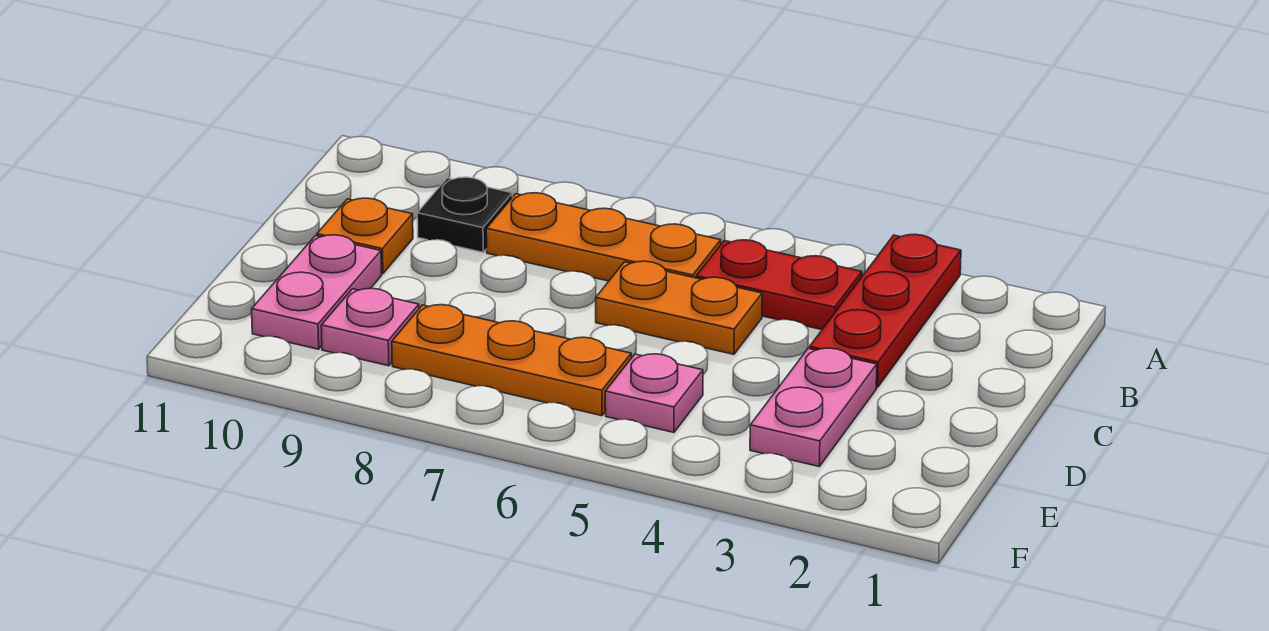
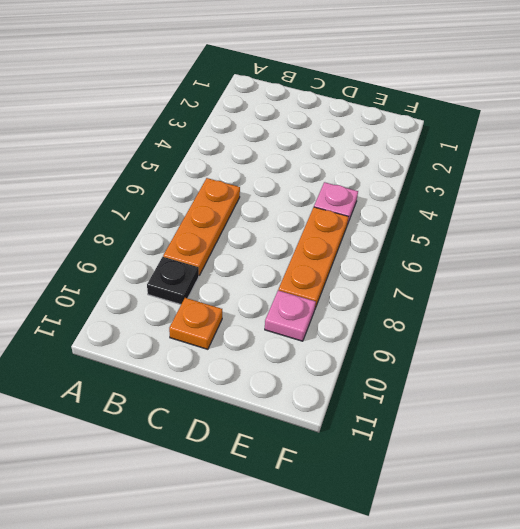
none -> red plate A3:C3 level 1
none -> red plate B4:B5 level 1

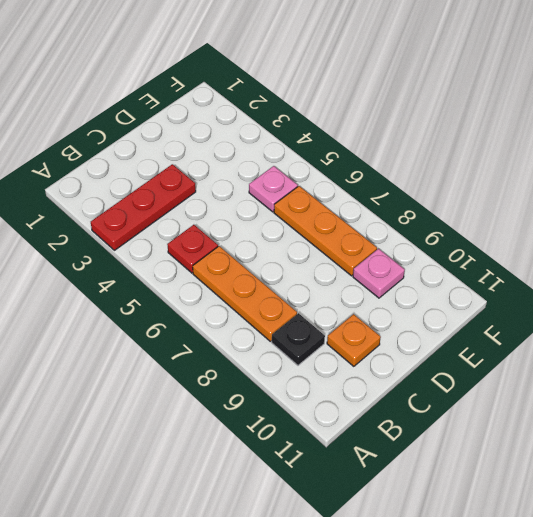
red plate B5 level 1 -> red plate B4:B5 level 1
none -> orange plate C5:C6 level 1
none -> pink plate D3:E3 level 1

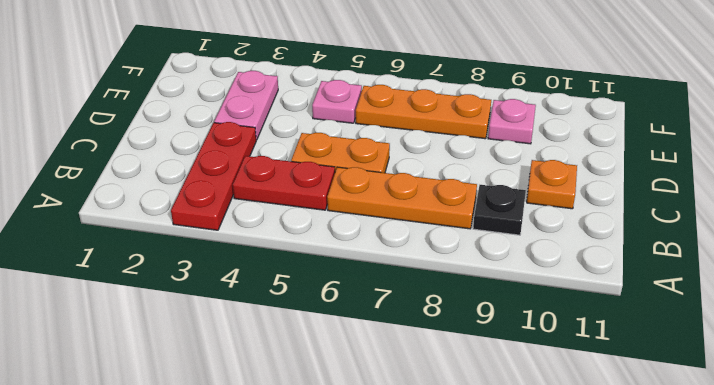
none -> pink plate D10:E10 level 1

